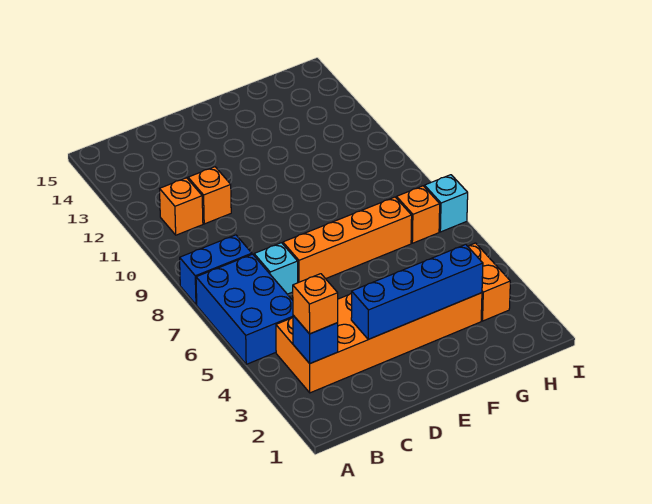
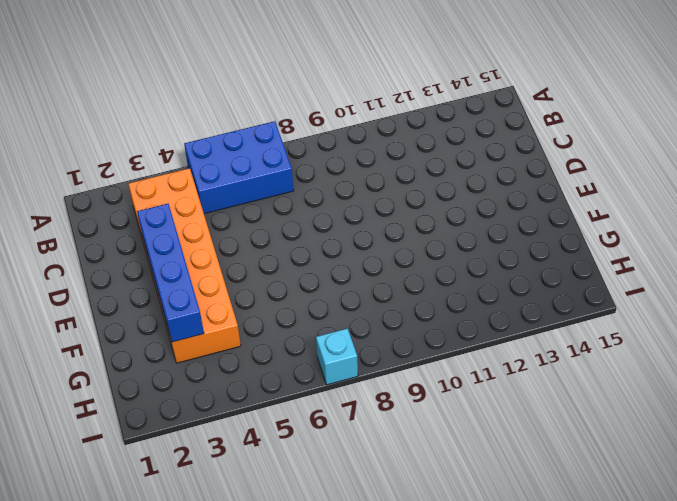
none -> blue brick A8:B8 level 1
none -> orange brick B11 level 1
none -> cyan brick C7 level 1

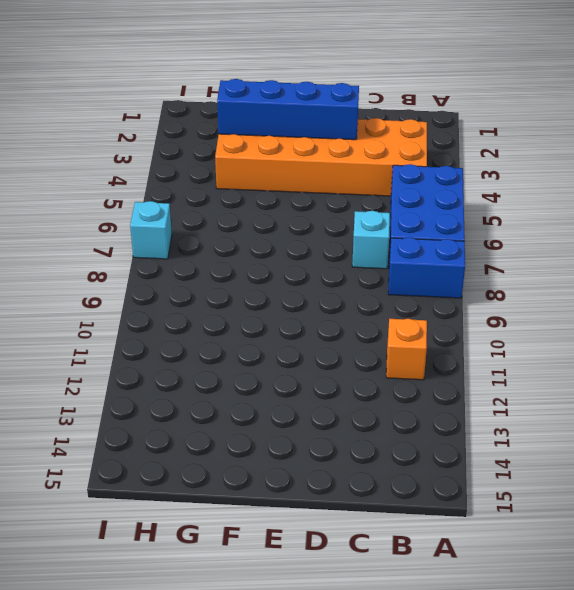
none -> orange brick C11 level 1
none -> orange brick D7:G7 level 1
none -> orange brick H3:H4 level 1

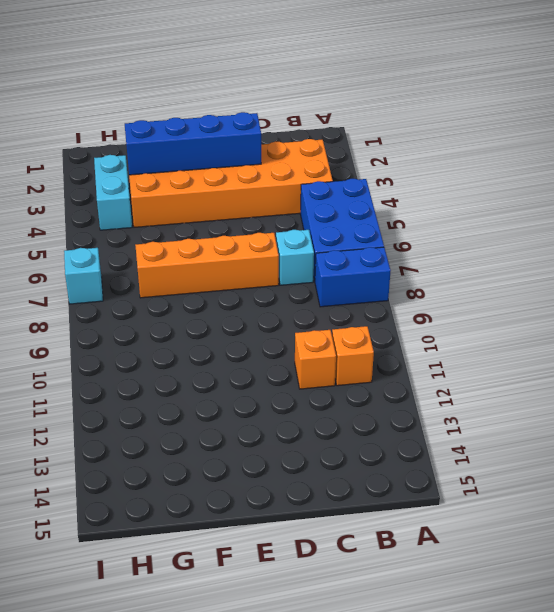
cyan brick H3:H4 level 1 -> orange brick H3:H4 level 1
none -> orange brick H7 level 1
none -> blue brick B3 level 2
none -> orange brick B3 level 3

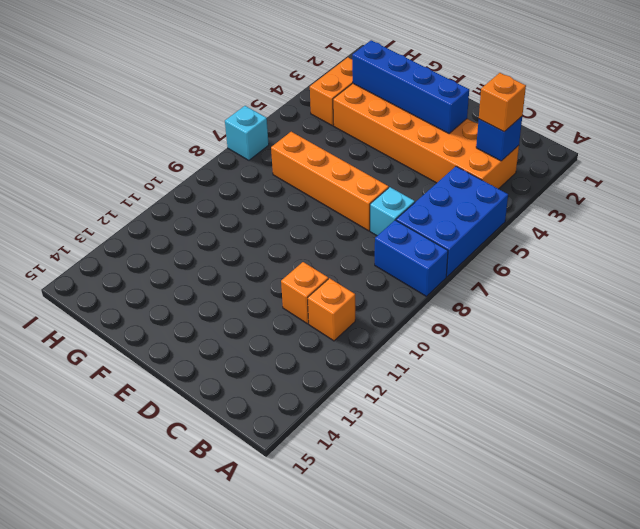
none -> orange brick H7 level 1

